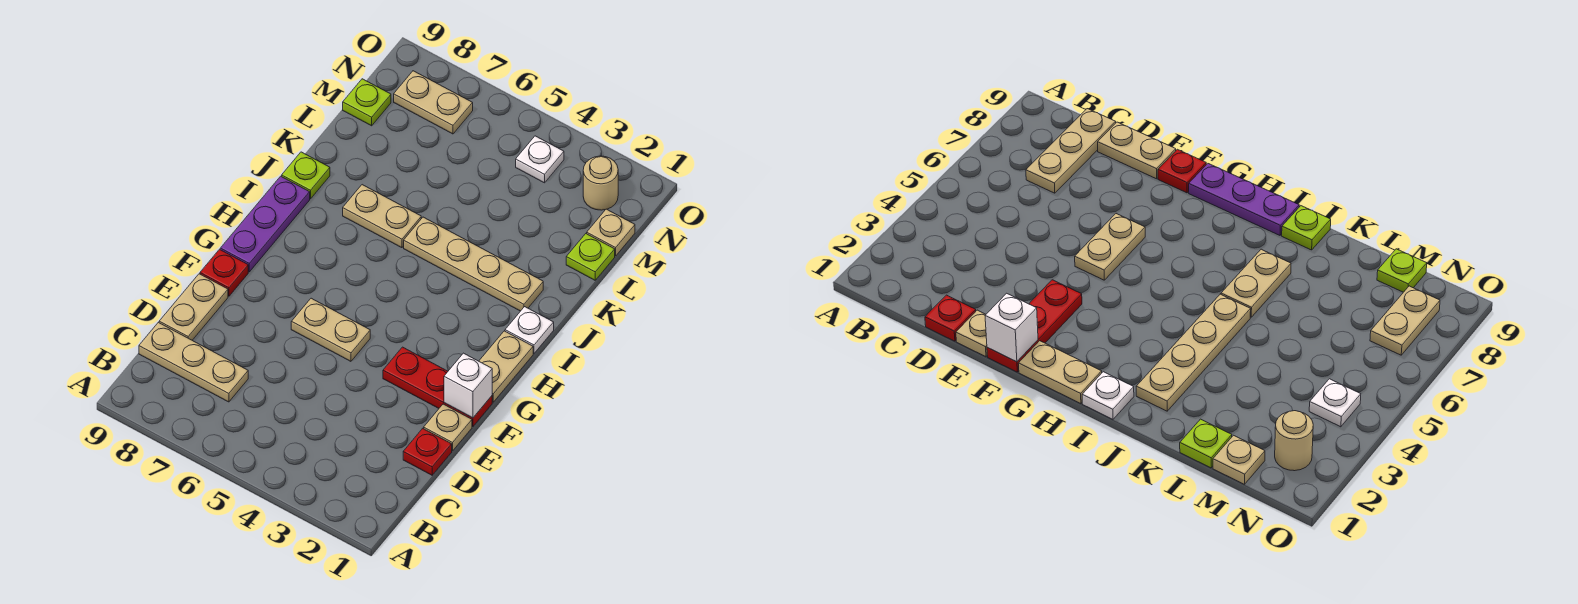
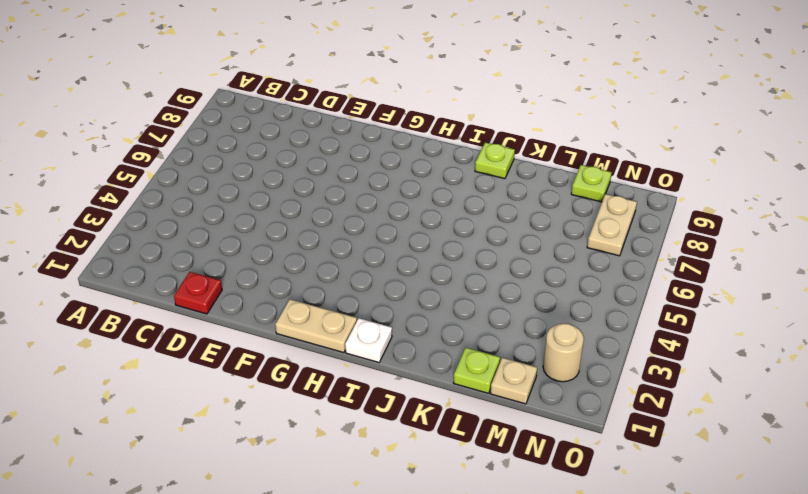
none -> tan plate C7:C9 level 1
none -> tan plate D9:E9 level 1
none -> tan plate E1 level 1

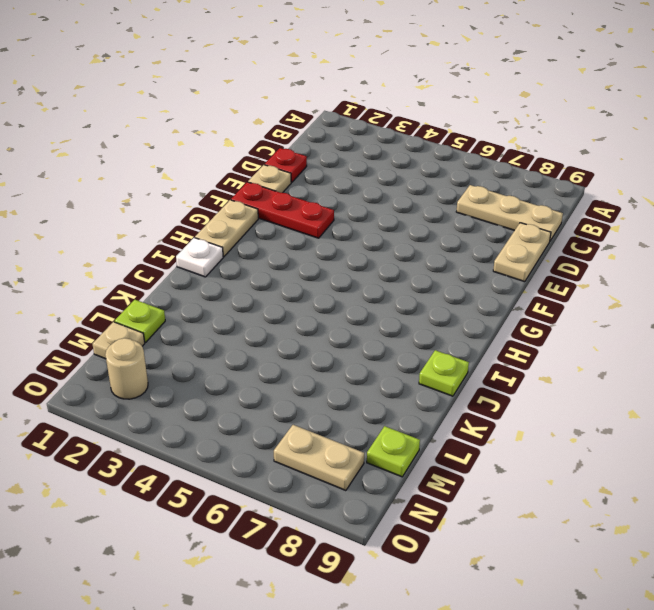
none -> tan plate F5:F6 level 1
none -> red plate F9 level 1
none -> purple plate G9:I9 level 1

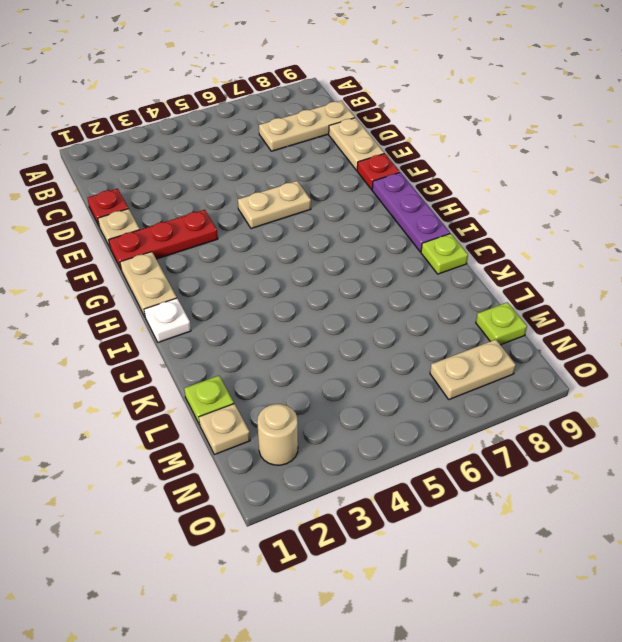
none -> tan plate J2:J5 level 1
none -> tan plate J6:J7 level 1
none -> white plate N4 level 1

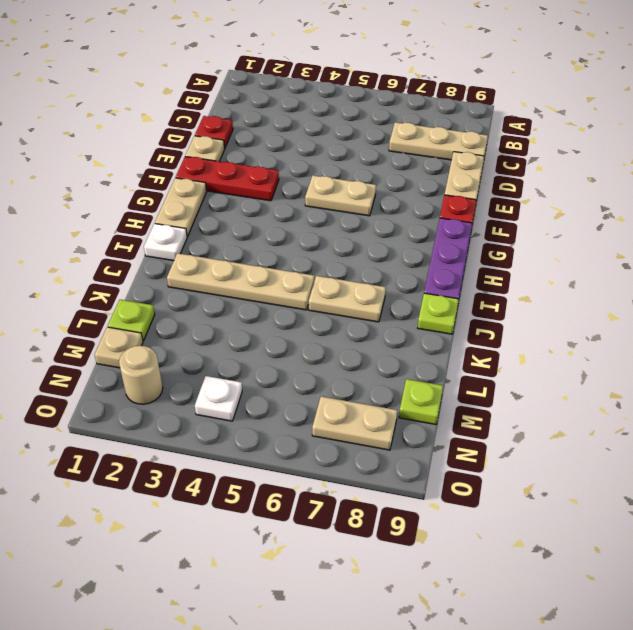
none -> white brick F1 level 2

